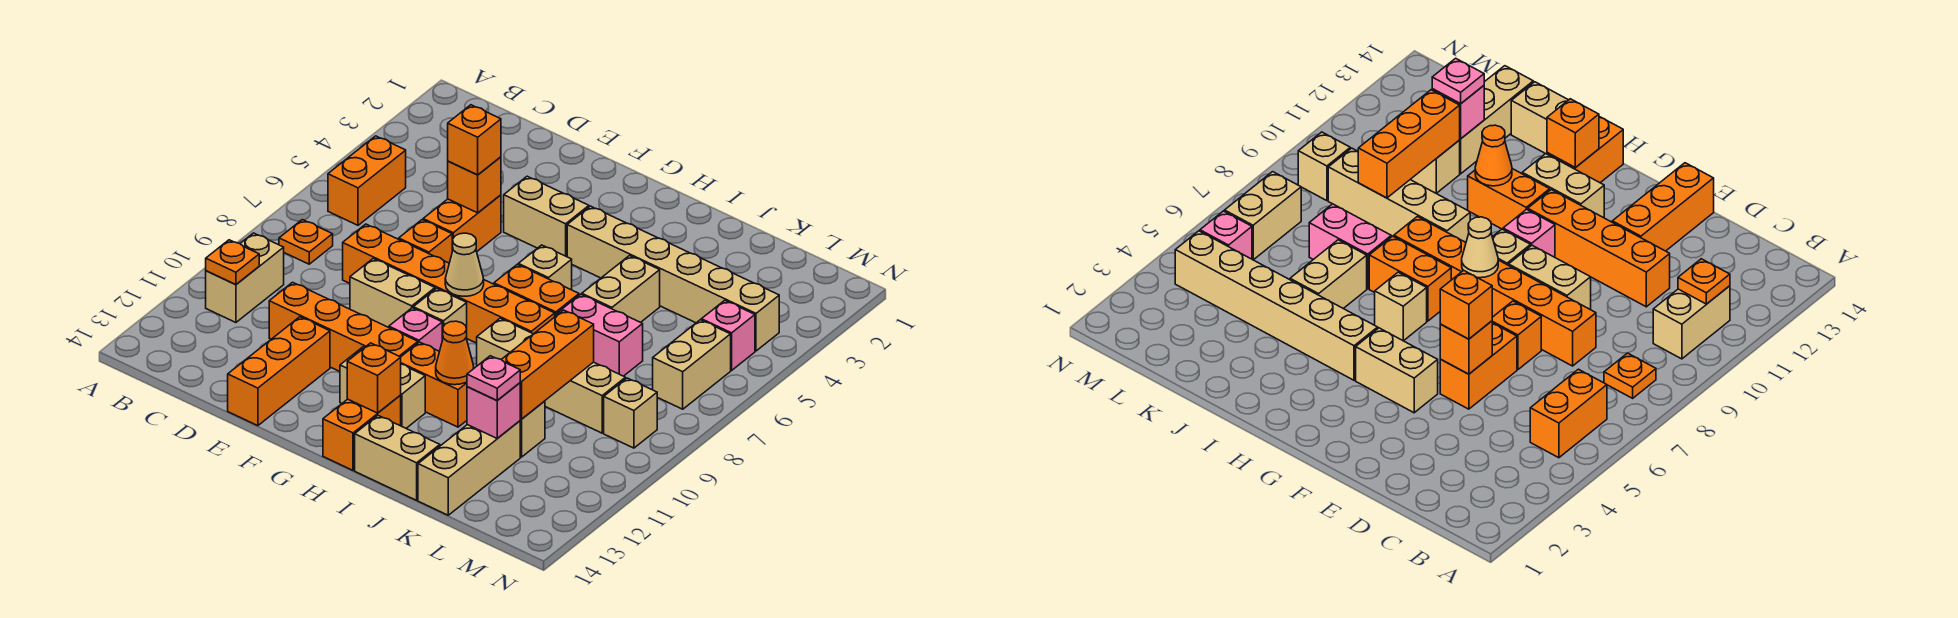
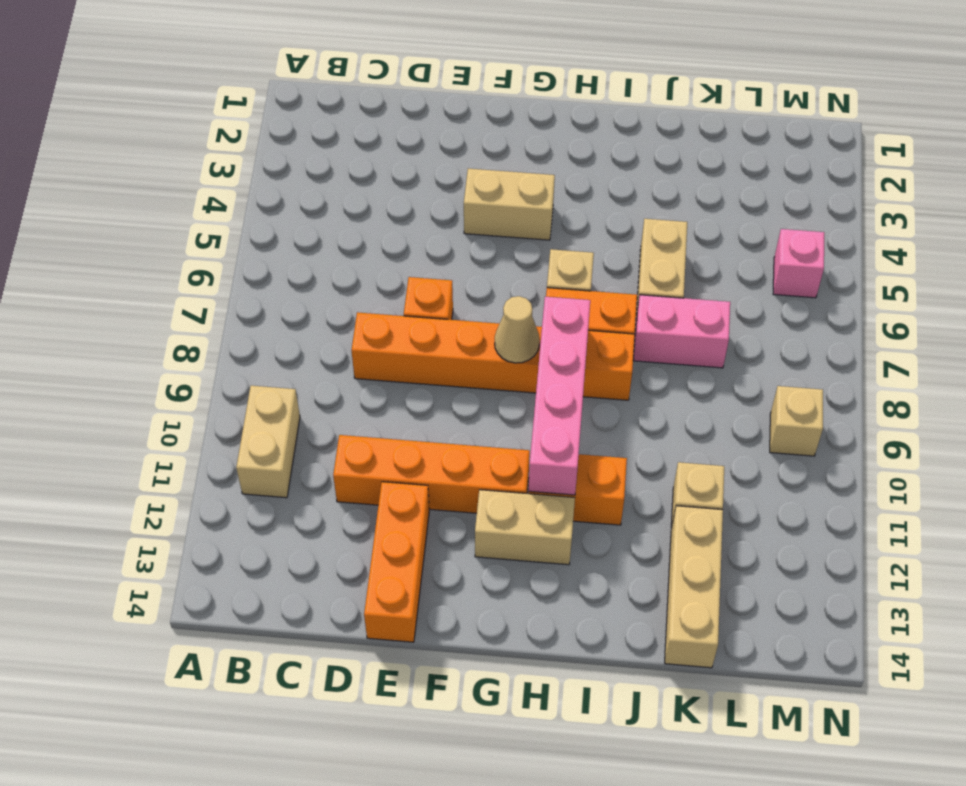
pink brick H8:H11 level 2 -> none
none -> orange brick B5:B6 level 1
none -> orange plate B8 level 1
none -> orange brick E5:E6 level 1
none -> tan brick E9:F9 level 1

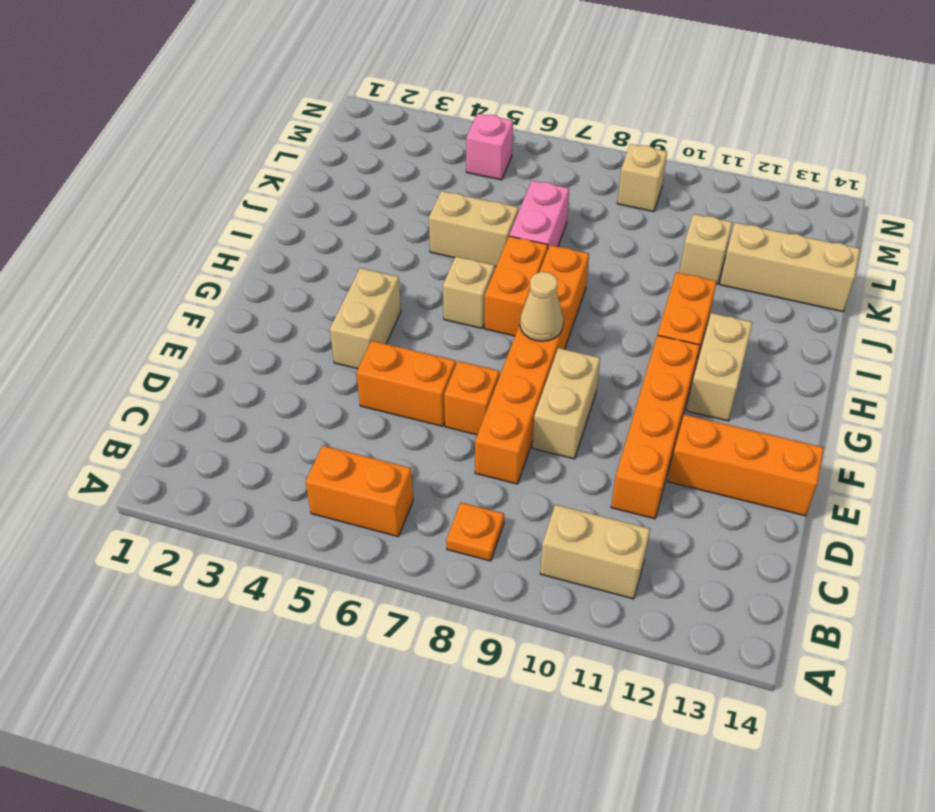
none -> tan brick G9 level 1
none -> pink brick G10 level 1
none -> tan brick H4:M4 level 1
none -> orange brick H13:H14 level 1

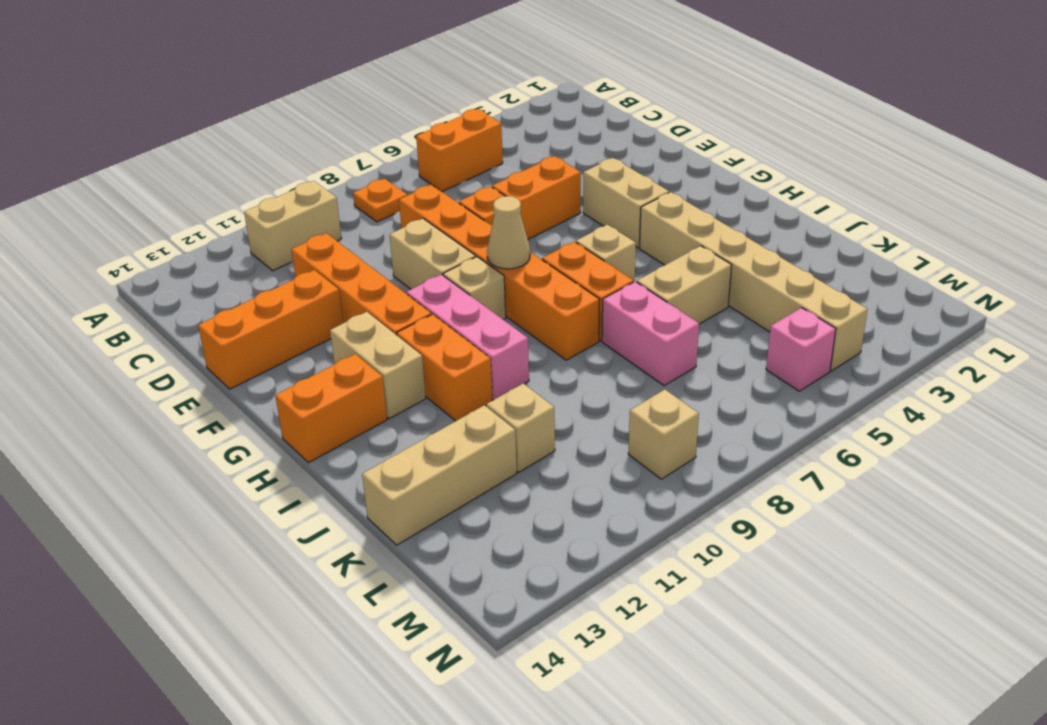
pink brick G10:I10 level 1 -> pink brick G10 level 1
none -> tan brick I9:L9 level 1
none -> tan brick I14:J14 level 1
none -> tan brick M6:M7 level 1
none -> orange plate B11 level 2

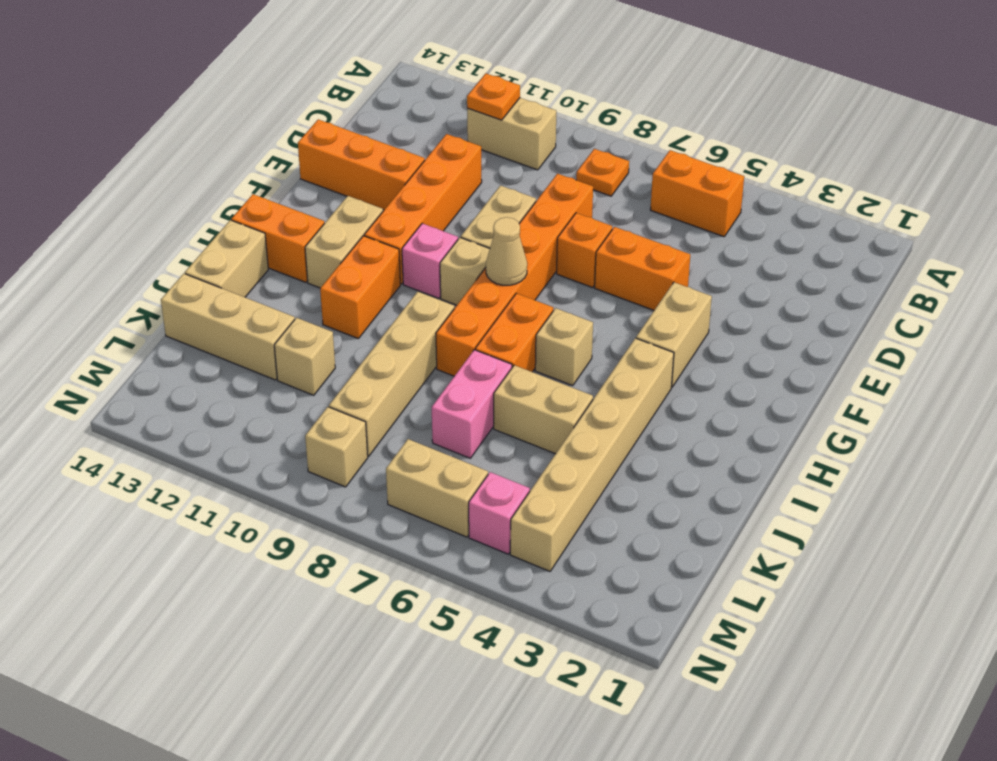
none -> orange brick E5 level 2
none -> orange brick H13 level 2
none -> orange cone I11 level 2
none -> orange brick K9:K11 level 2

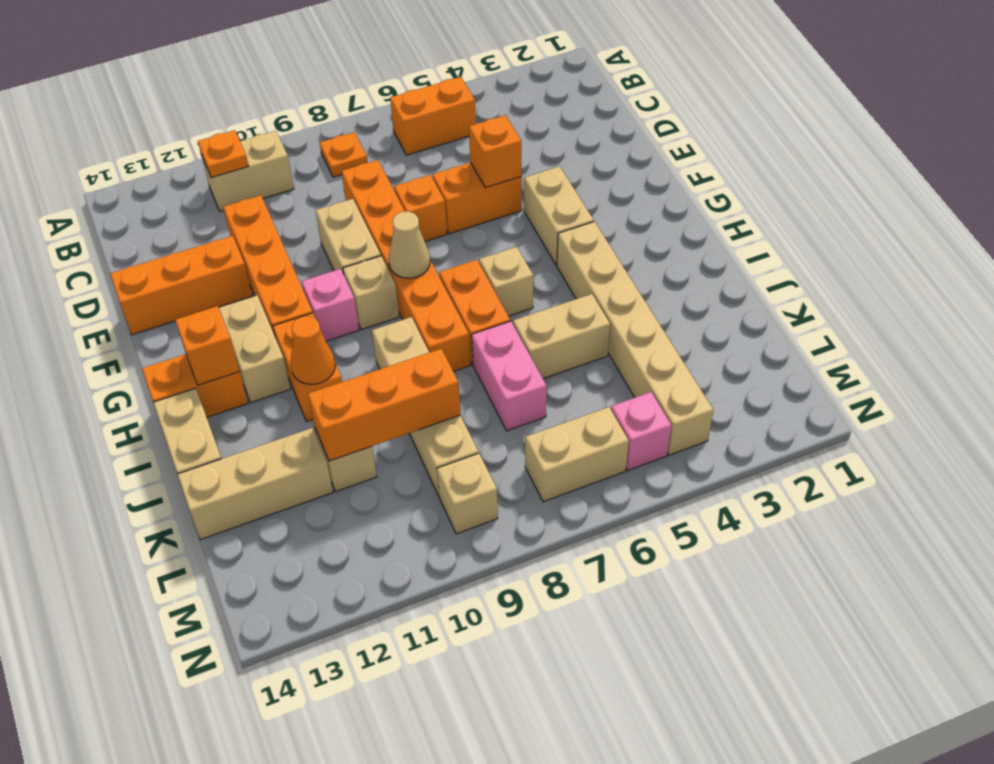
none -> pink brick K12 level 2
none -> orange brick E5 level 3
none -> pink plate K12 level 3

